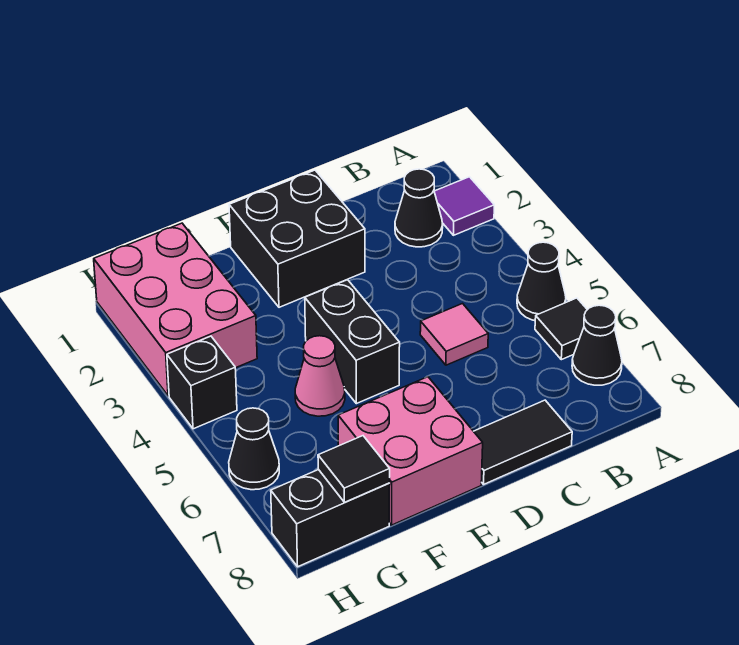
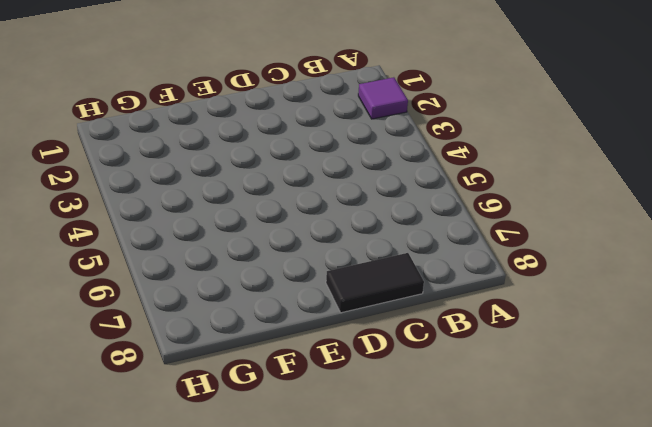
none -> black cone A5 level 1
none -> black tile A6 level 1
none -> black cone A7 level 1

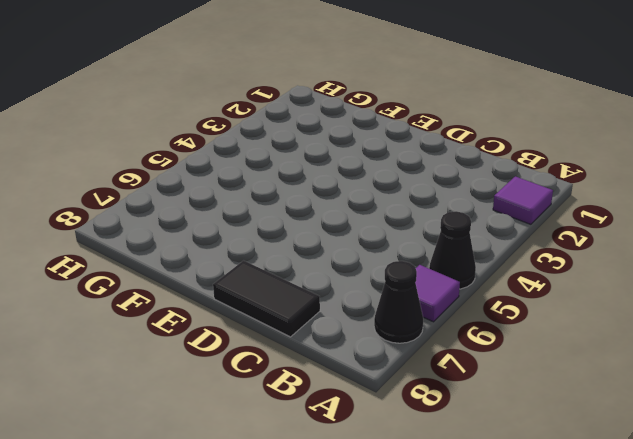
purple tile A6 level 1 -> black tile A6 level 1
none -> black cone B2 level 1
none -> pink tile C5 level 1
none -> black brick D1:E2 level 1

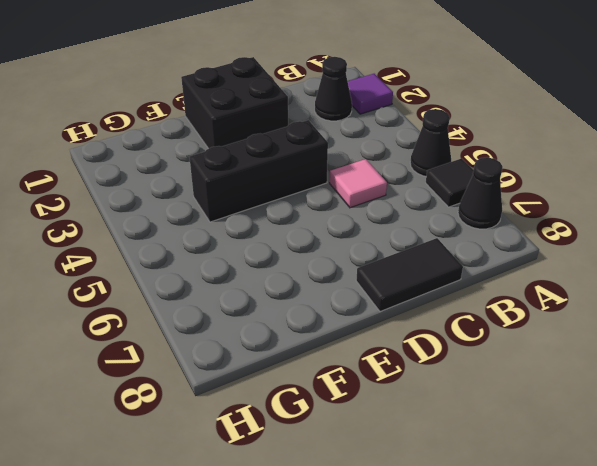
black brick D4:F4 level 1 -> black brick E4:E5 level 1
none -> pink brick E7:F8 level 1
none -> pink cone F5 level 1
none -> pink brick G1:H3 level 1

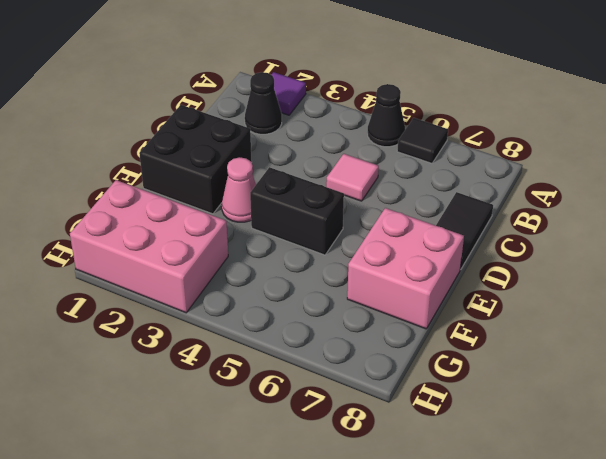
pink cone E3 level 1 -> pink cone F5 level 1
none -> black cone A7 level 1
none -> black brick G8:H8 level 1
none -> black brick H4 level 1

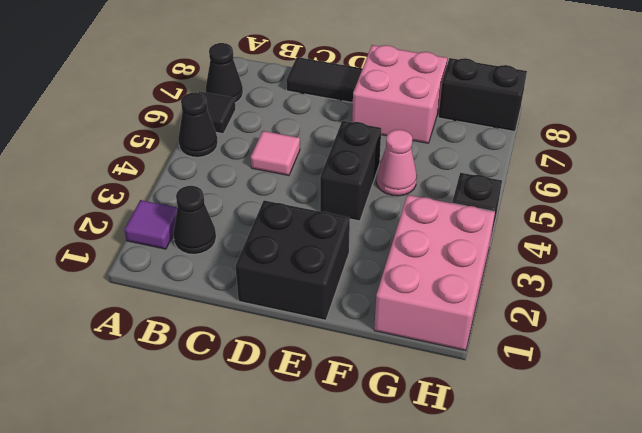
none -> black cone H6 level 1
none -> black tile G8 level 2

